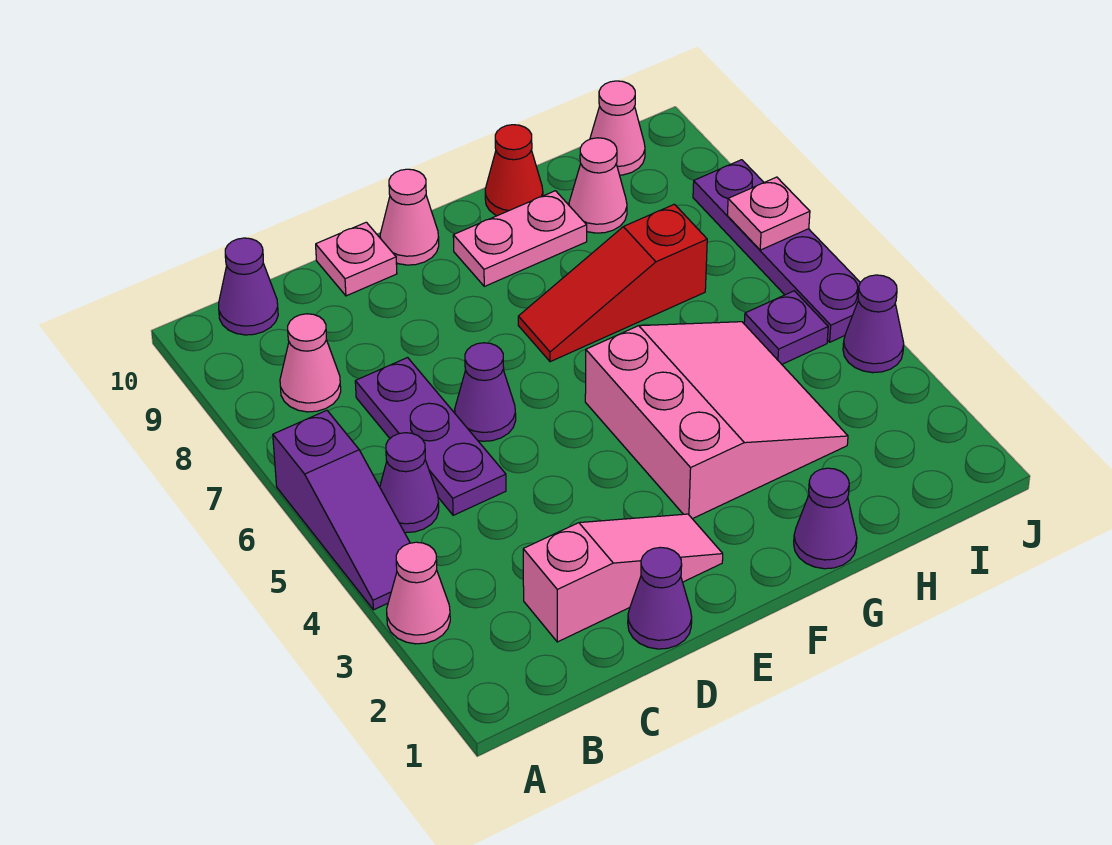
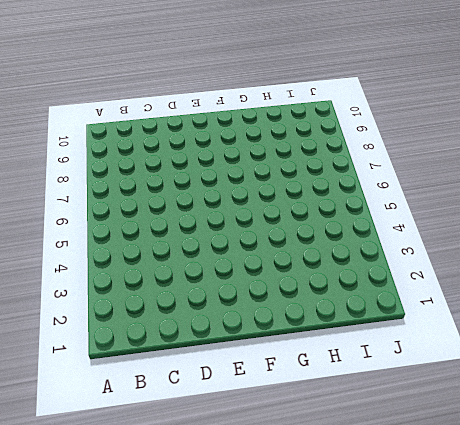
none -> pink cone A3 level 1
none -> purple slope A4:A6 level 1 top 6
none -> purple cone B5 level 1

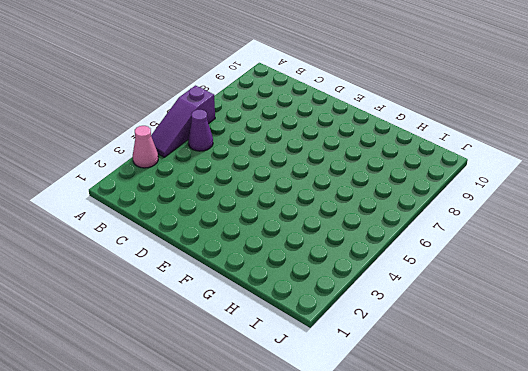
none -> pink cone B8 level 1
none -> purple cone B10 level 1
none -> pink slope C2:E2 level 1 top C

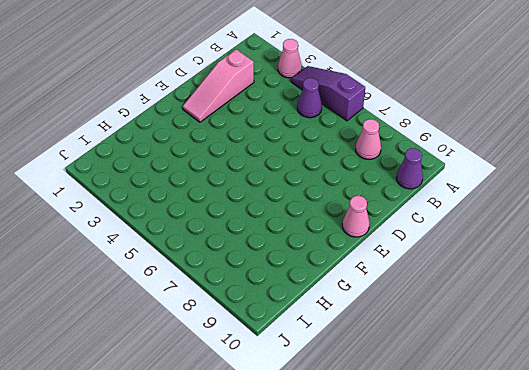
none -> purple plate C5:C7 level 1
none -> purple cone D1 level 1
none -> purple cone D6 level 1

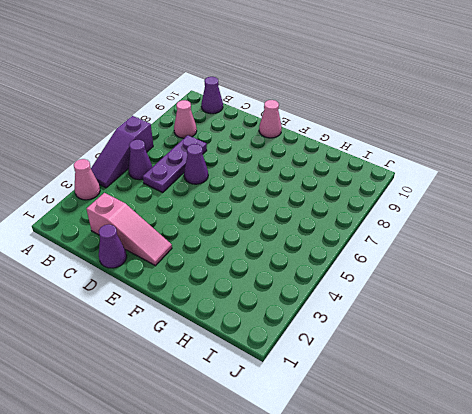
none -> pink plate D10 level 1
none -> pink slope F3:H5 level 1 top F
none -> red slope F7:H7 level 1 top H

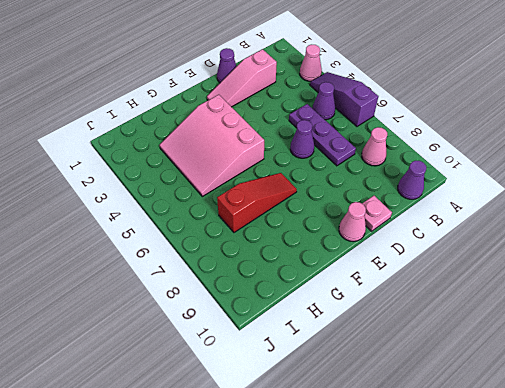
none -> pink plate F9:G9 level 1
none -> purple cone G1 level 1
none -> red cone G10 level 1

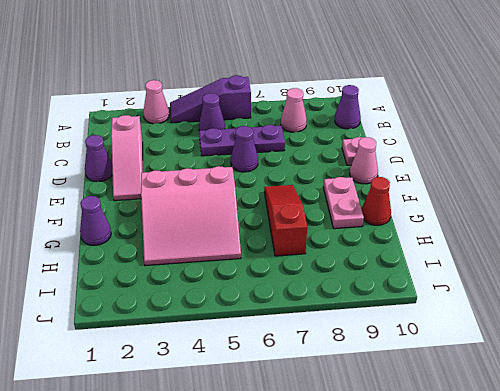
none -> pink cone H9 level 1
none -> purple plate I5 level 1
none -> pink cone I10 level 1

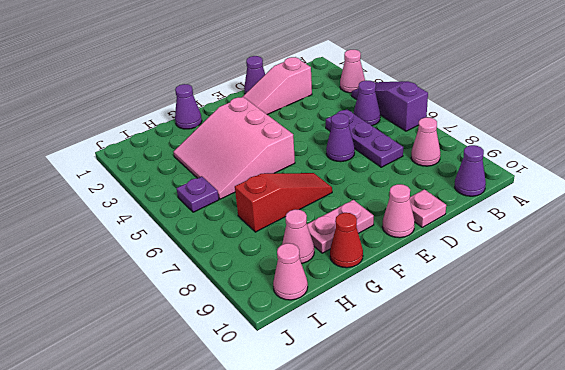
none -> purple cone J4 level 1
none -> purple plate J5:J8 level 1
none -> pink plate J7 level 2

